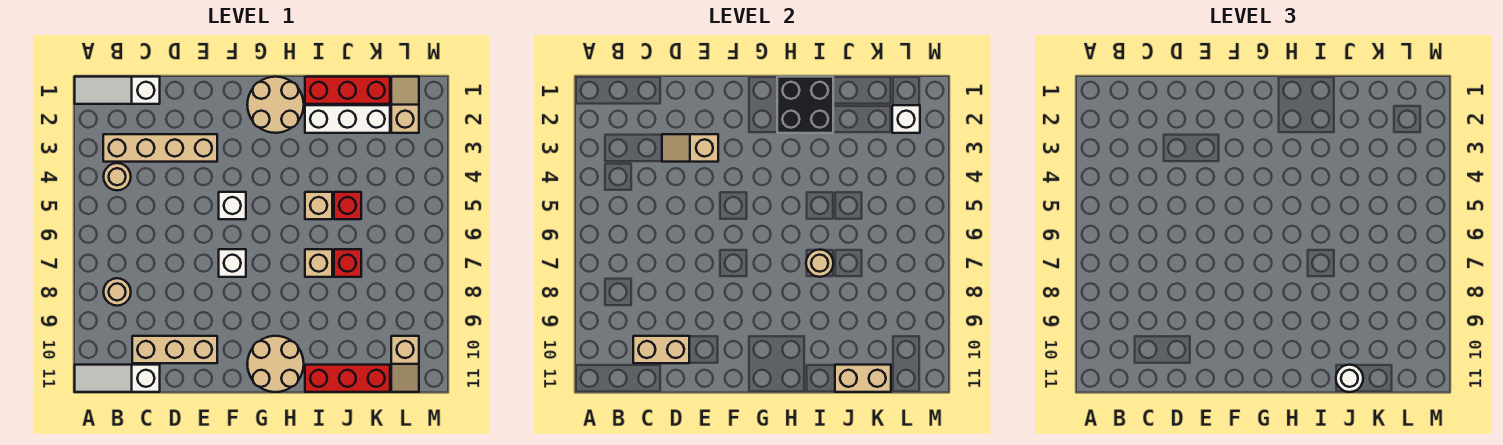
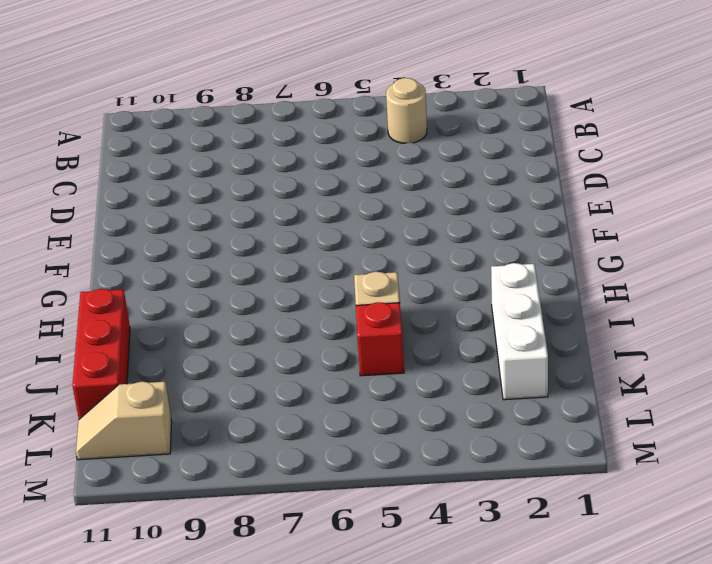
none -> white slope A1:C1 level 1 top C
none -> white slope A11:C11 level 1 top C
none -> tan brick B3:E3 level 1

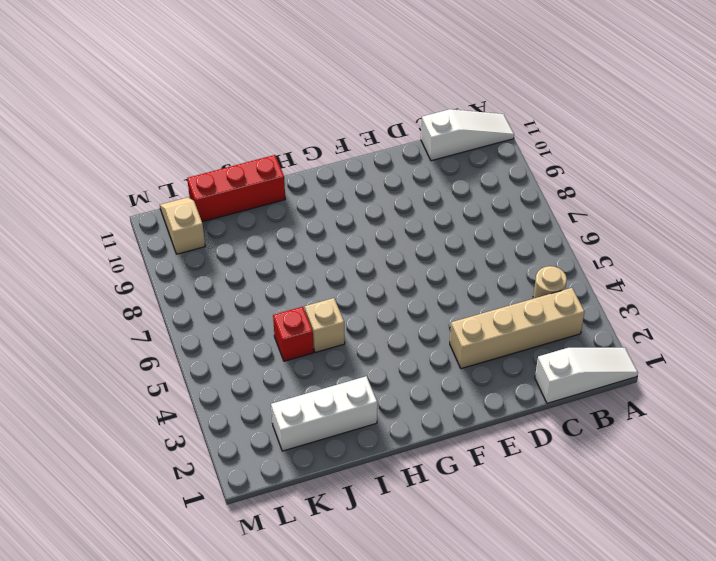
none -> tan round brick B8 level 1
none -> tan brick C10:E10 level 1
none -> white brick F5 level 1

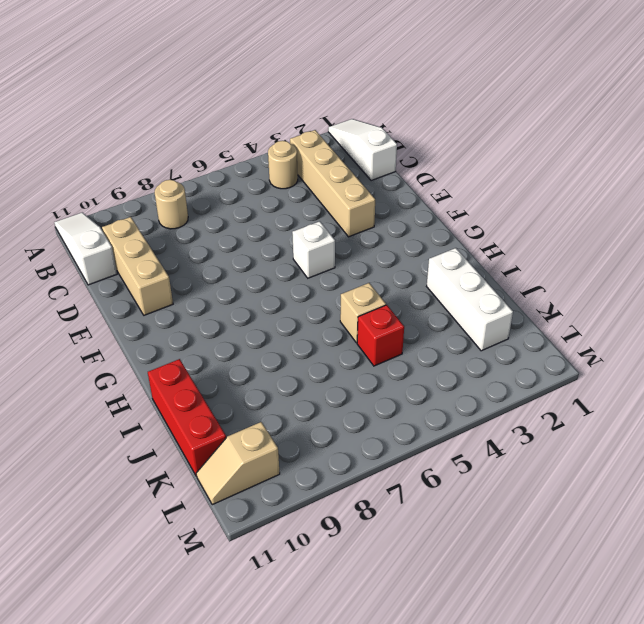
none -> white brick F7 level 1
none -> tan round brick G1:H2 level 1
none -> tan round brick G10:H11 level 1

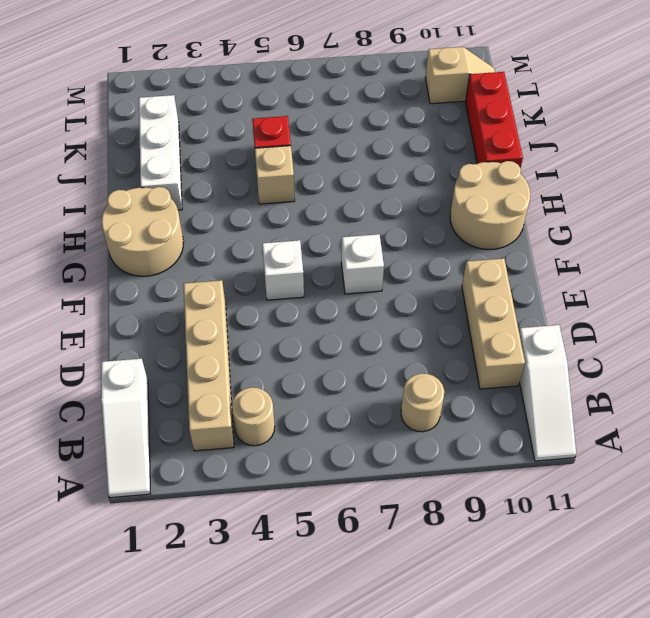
none -> red brick I1:K1 level 1
none -> tan brick I7 level 1
none -> red brick J7 level 1

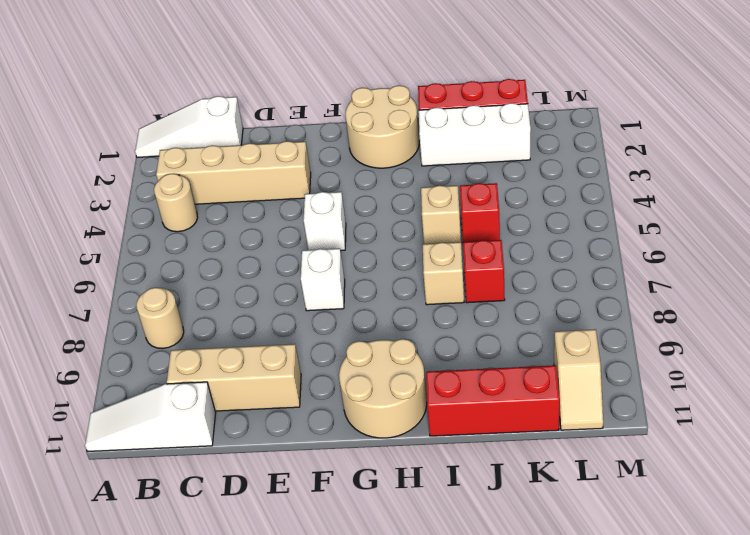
none -> tan slope L1:L2 level 1 top 2
none -> tan brick C10:D10 level 2
none -> tan slope D3:E3 level 2 top E

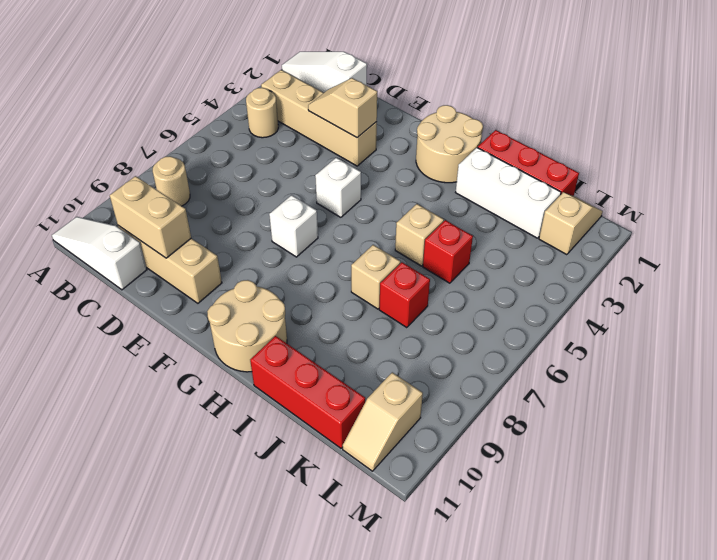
none -> black brick H1:I2 level 2
none -> tan round brick I7 level 2
none -> tan brick J11:K11 level 2

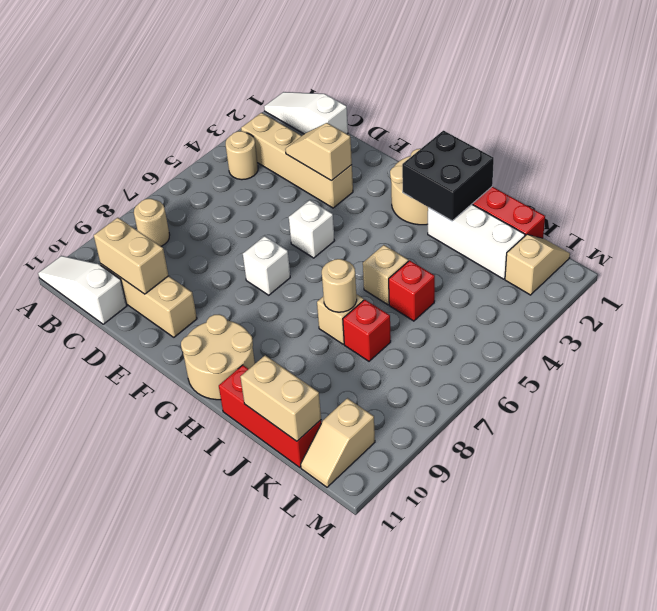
none -> white brick L2 level 2
none -> white round brick J11 level 3

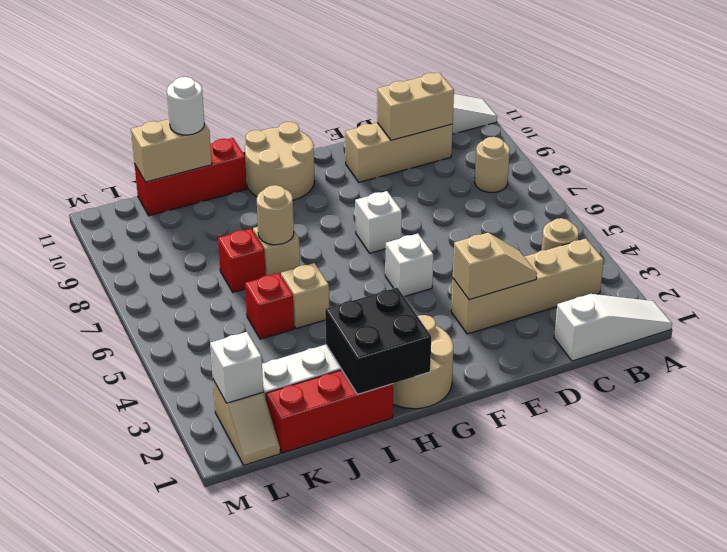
none -> tan slope L10:L11 level 1 top 10

